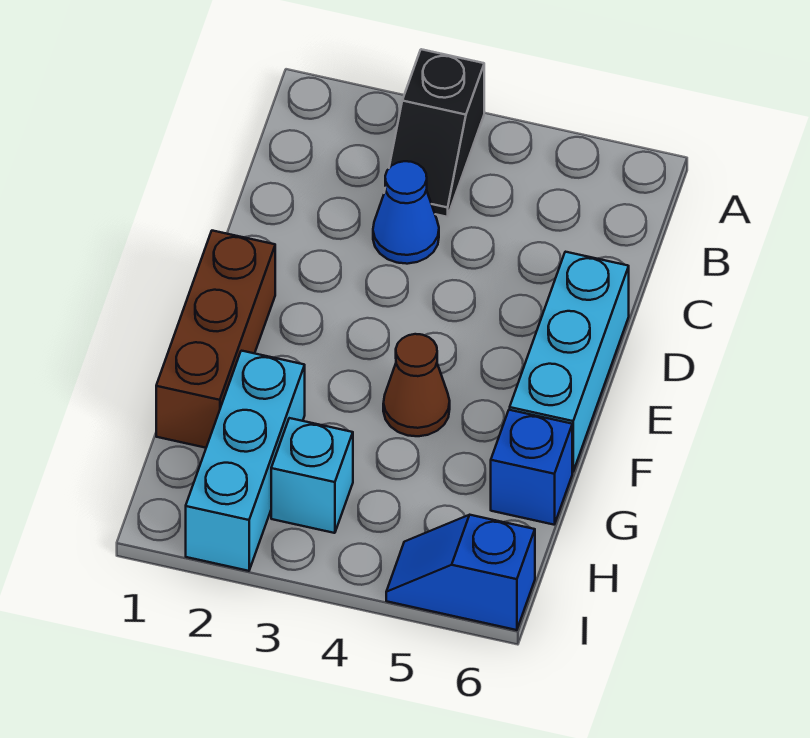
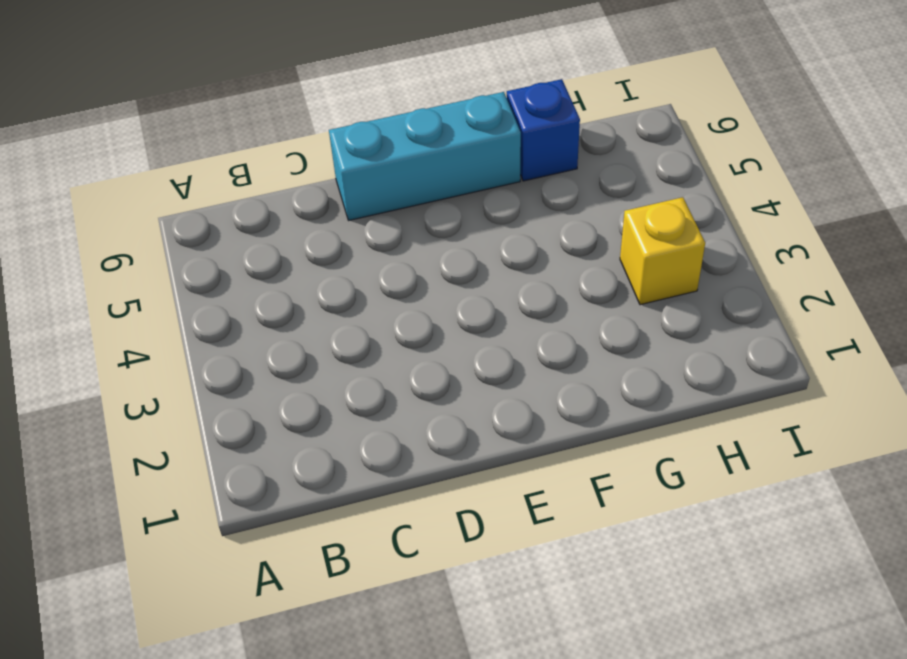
yellow brick H3 level 1 -> cyan brick H3 level 1
none -> black slope A3:B3 level 1 top A
none -> blue cone C3 level 1

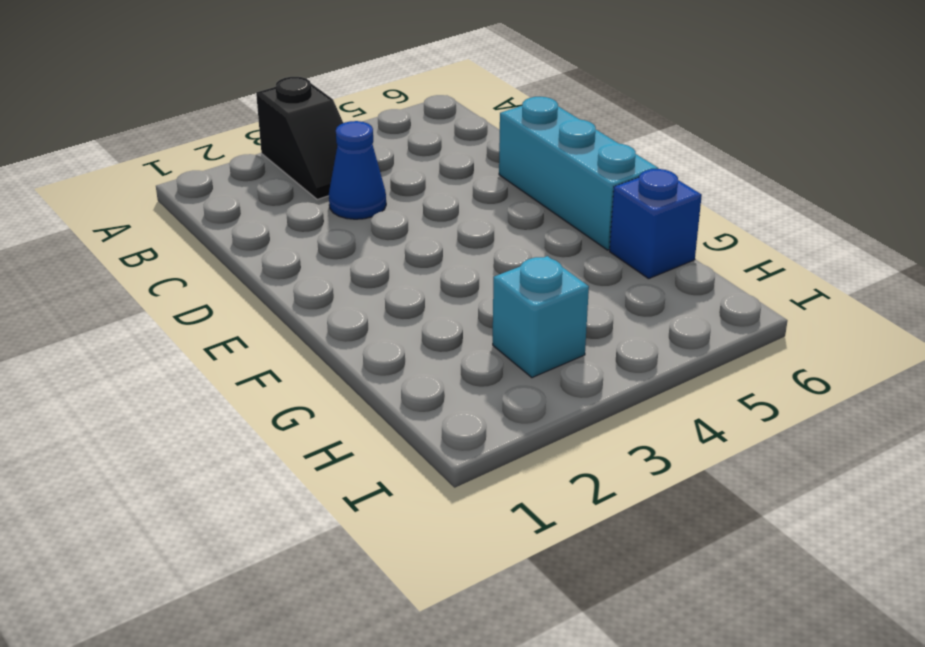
none -> brown brick E1:G1 level 1
none -> brown cone F4 level 1

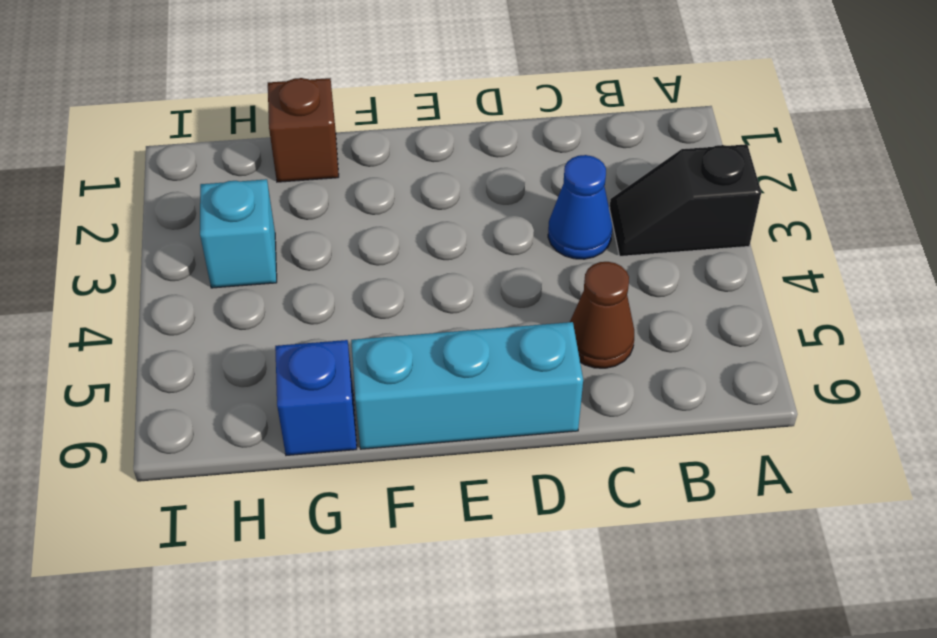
brown cone C5 level 1 -> brown cone F4 level 1
brown brick G1 level 1 -> brown brick E1:G1 level 1
none -> cyan brick G2:I2 level 1
none -> blue slope I5:I6 level 1 top 6

